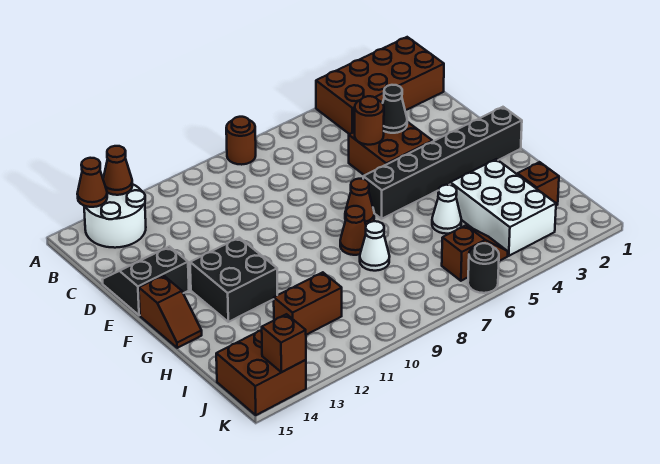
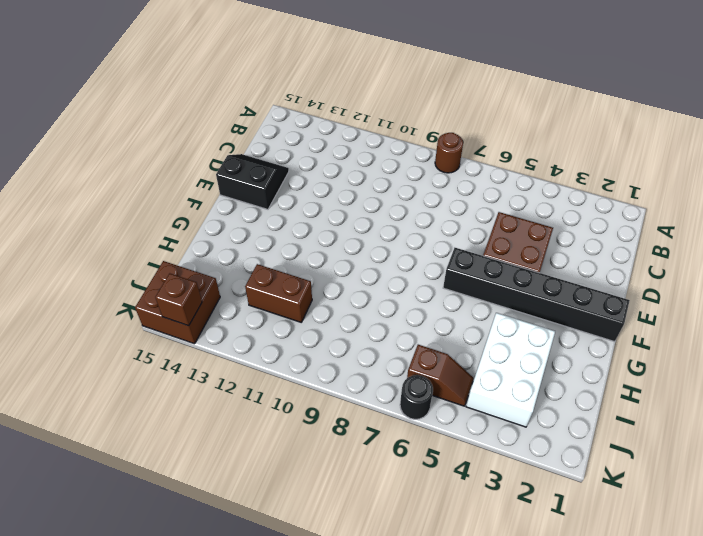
none -> brown brick A1:B4 level 1
none -> white round brick A13:B14 level 1
none -> brown cone F7 level 1

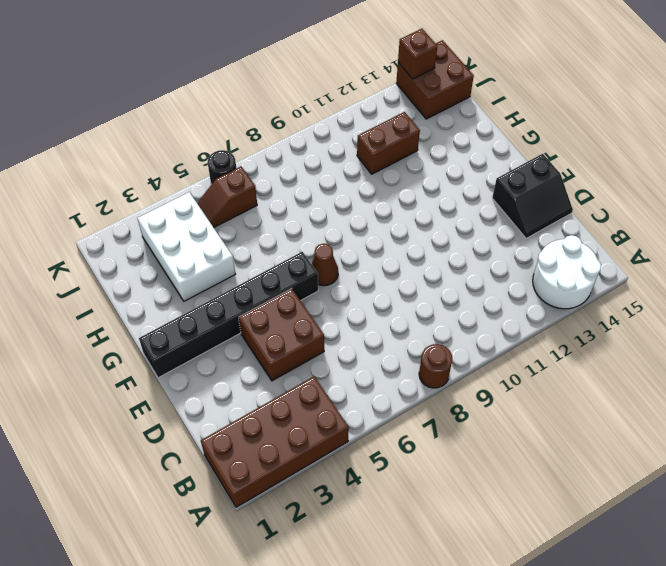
none -> black brick F12:G13 level 1
none -> brown slope F15:G15 level 1 top F
none -> brown cone G8 level 1

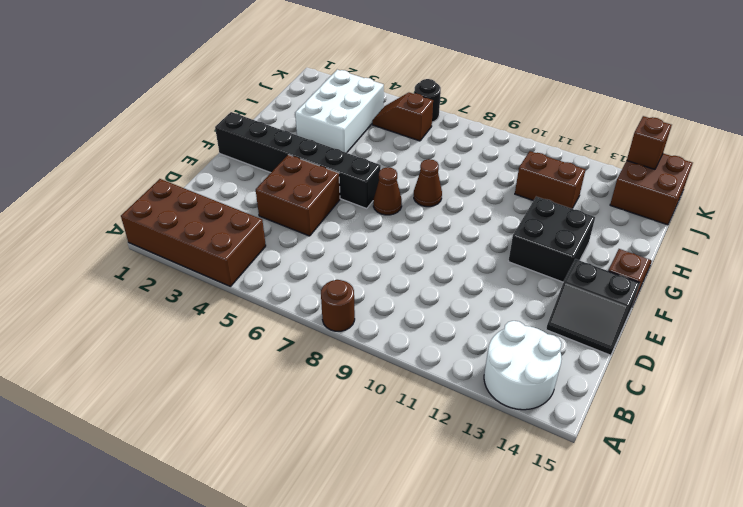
none -> white cone H5 level 1
none -> white cone H8 level 1
none -> brown brick I2 level 1

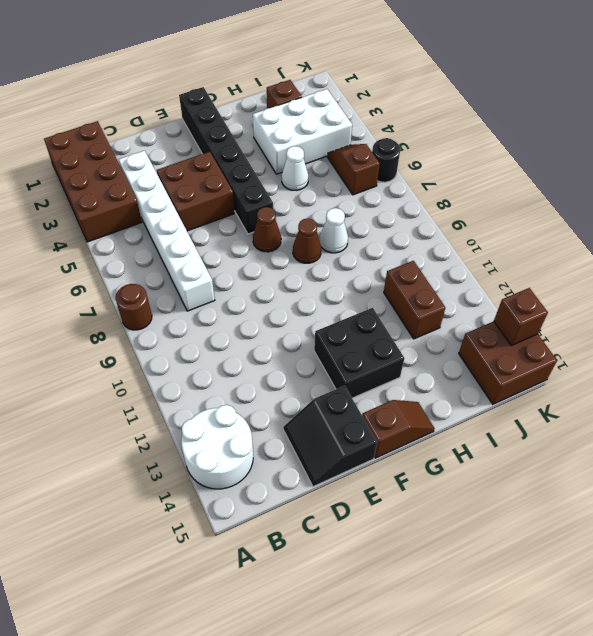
white brick C3:C8 level 1 -> none
none -> brown cone A13 level 2
none -> brown cone A14 level 2
none -> black cone D4 level 2

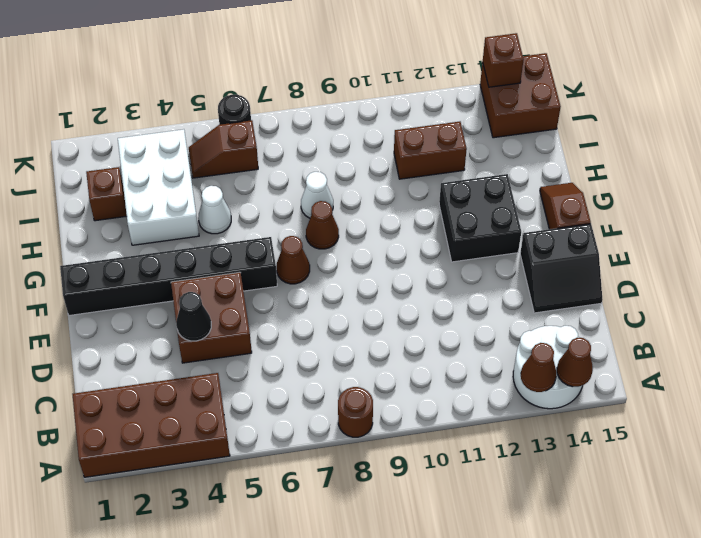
none -> brown round brick D5 level 2

